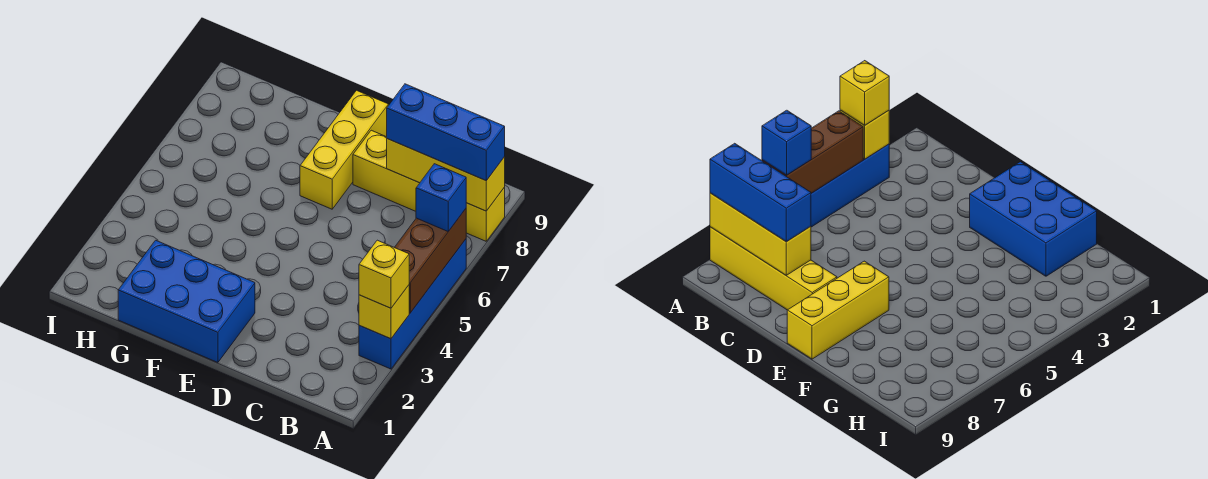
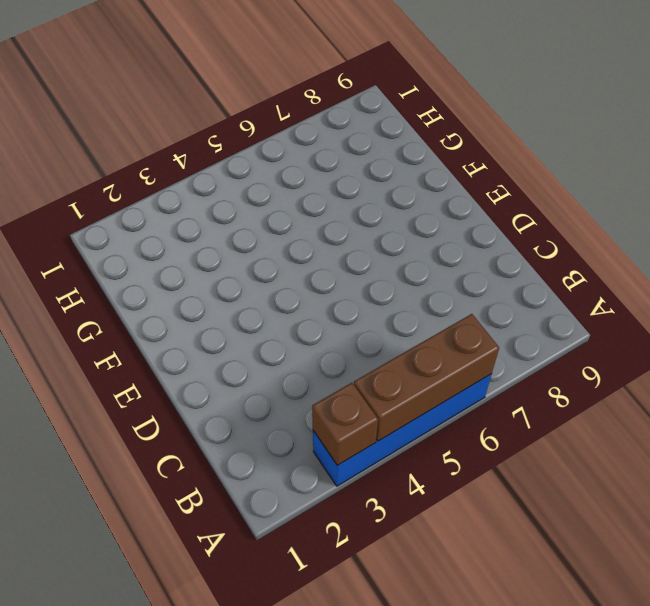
brown brick A3 level 2 -> yellow brick A3 level 2
none -> yellow brick A8:D8 level 1
none -> blue brick E1:G2 level 1

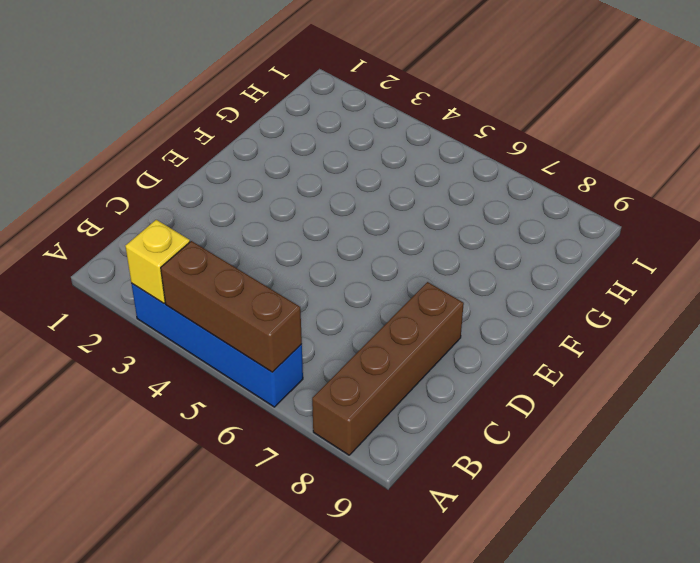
brown brick A8:D8 level 1 -> yellow brick A8:D8 level 1
none -> blue brick E1:G2 level 1
none -> yellow brick E7:E9 level 1

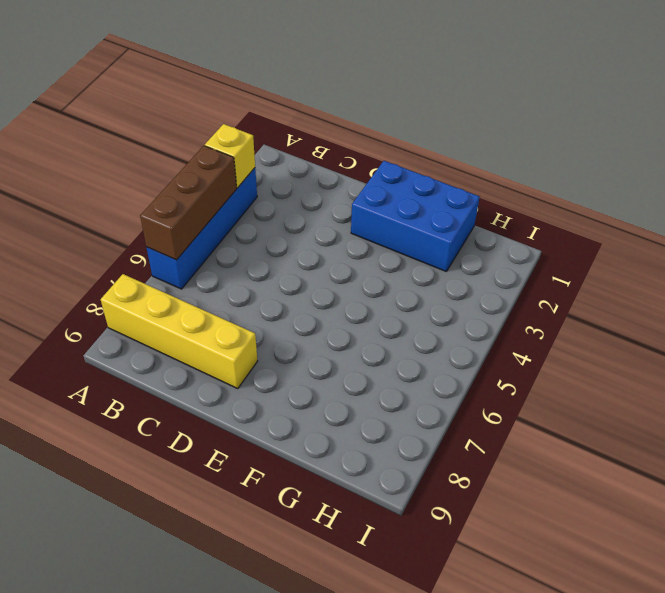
none -> yellow brick E7:E9 level 1
none -> yellow brick A8:C8 level 2

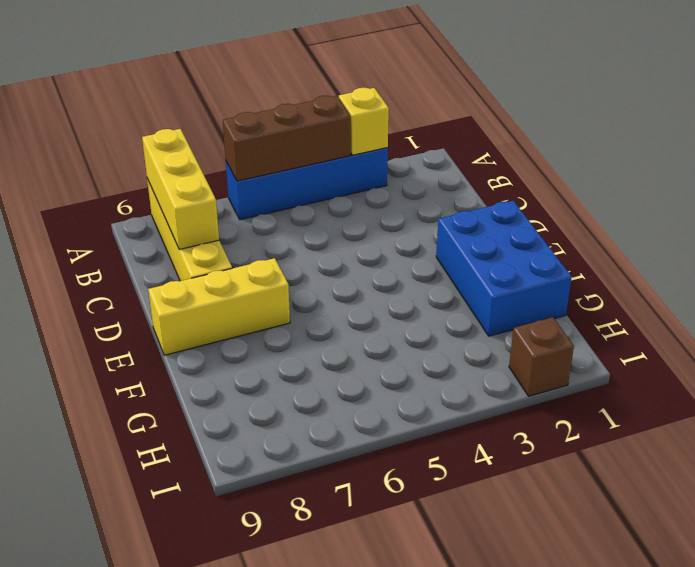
brown brick I2 level 1 -> none
none -> yellow brick A3 level 3
none -> blue brick A6 level 3

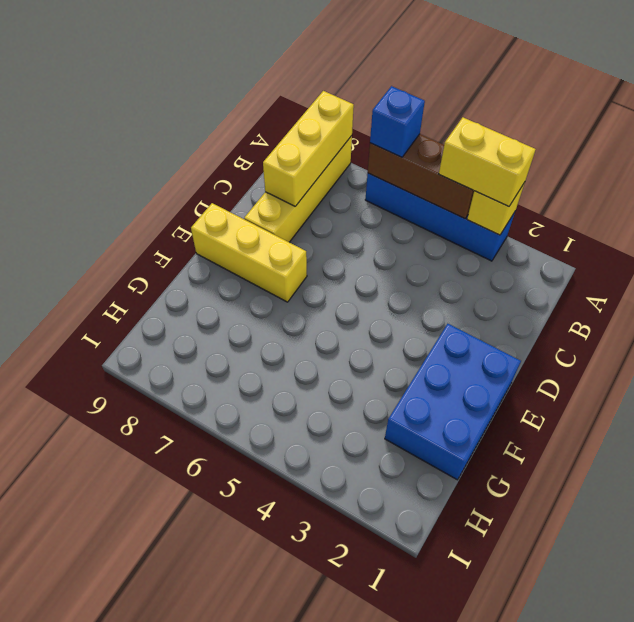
yellow brick A3:A4 level 3 -> yellow brick A3 level 3
none -> blue brick A8:C8 level 3

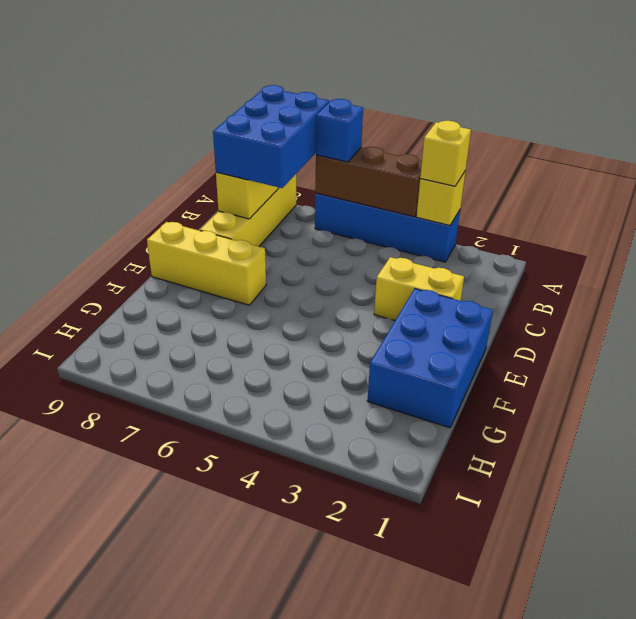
blue brick A7:C8 level 3 -> blue brick A8:C8 level 3
yellow brick D2:D3 level 1 -> none

